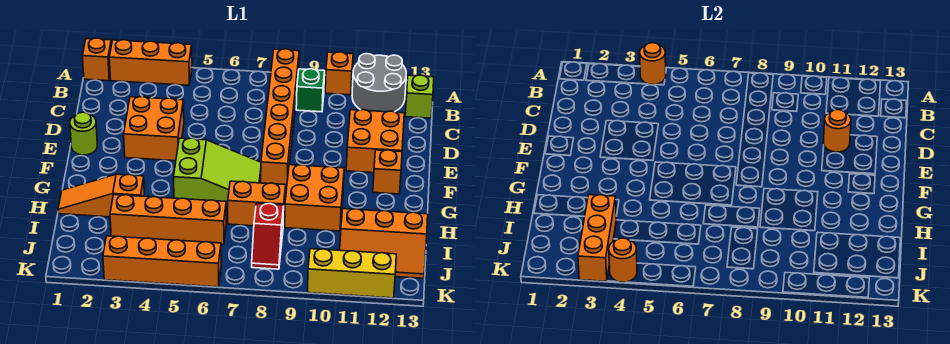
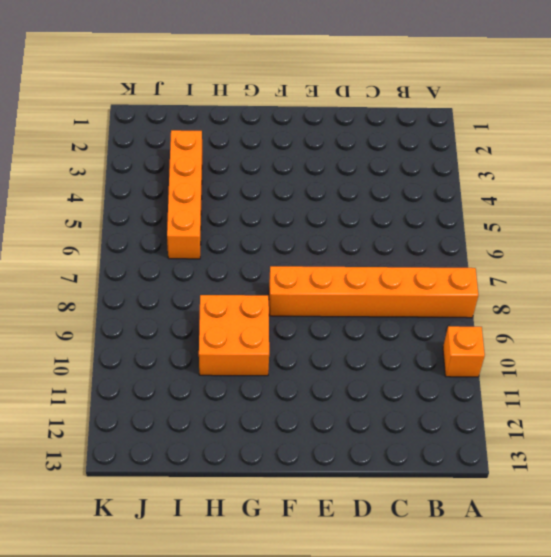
none -> orange brick A1 level 1
none -> orange brick A2:A4 level 1
none -> grey round brick A11:B12 level 1

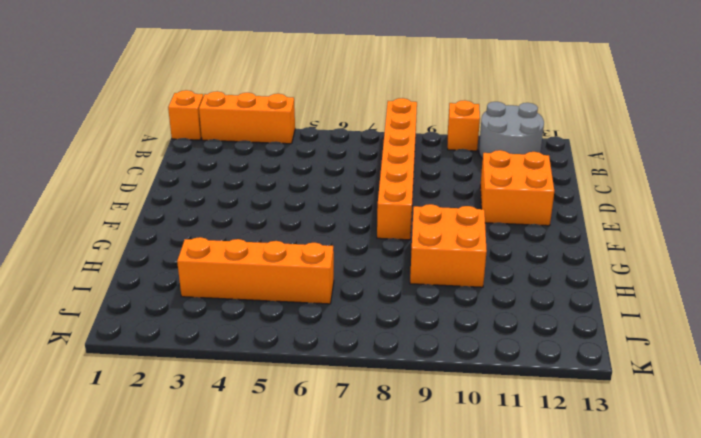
none -> green brick B9 level 1
none -> lime brick B13 level 1
none -> orange brick D3:E4 level 1

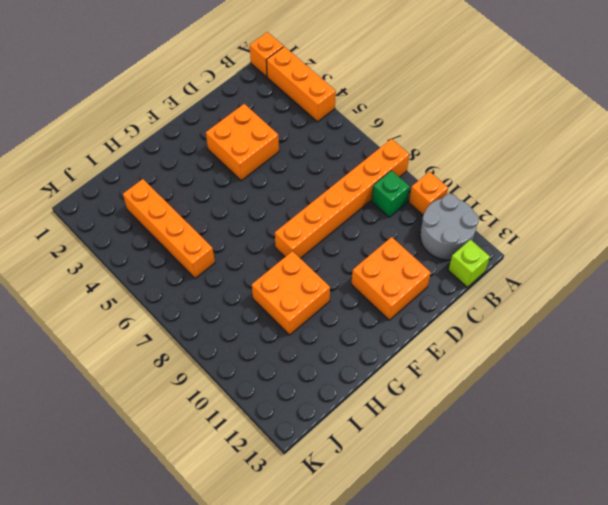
none -> lime round brick E1 level 1
none -> lime slope F5:G7 level 1 top 5
none -> orange brick F12 level 1

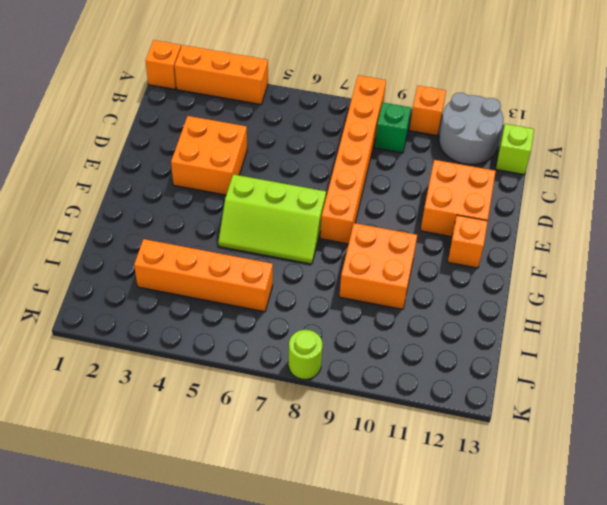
lime slope F5:G7 level 1 top F -> lime slope F5:G7 level 1 top 5
lime round brick K8 level 1 -> lime round brick E1 level 1
none -> orange slope H1:H3 level 1 top 3
none -> orange brick H7:H8 level 1
none -> red slope I8:J8 level 1 top I

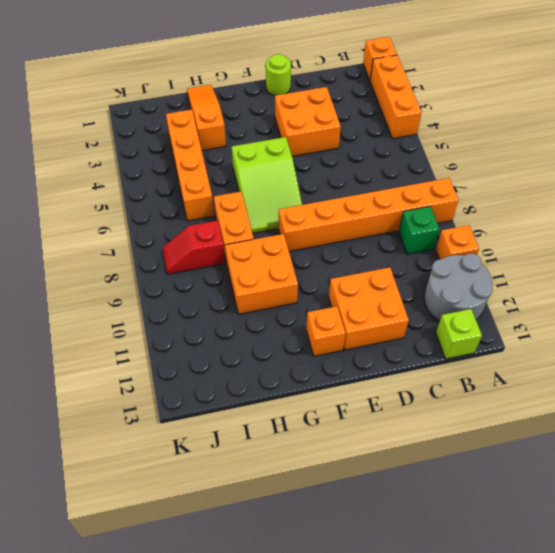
none -> orange slope I11:J13 level 1 top I
none -> orange brick K3:K6 level 1
none -> yellow brick K10:K12 level 1

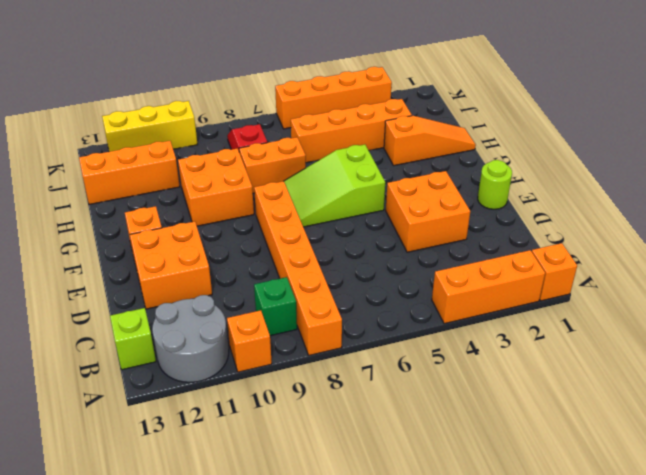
none -> orange round brick A4 level 2
none -> orange round brick D11 level 2
none -> orange brick I3:K3 level 2

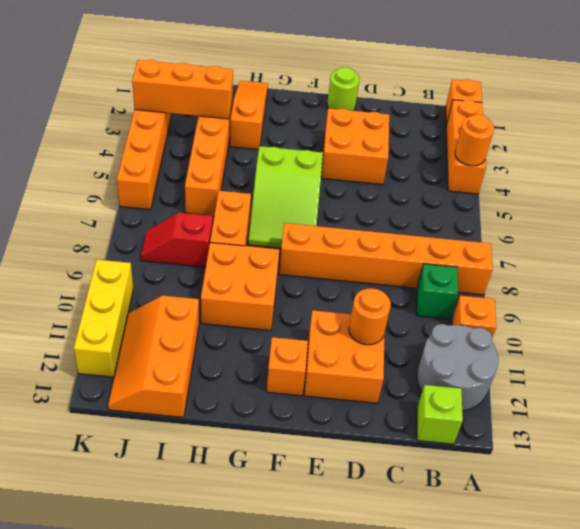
none -> orange round brick K4 level 2

